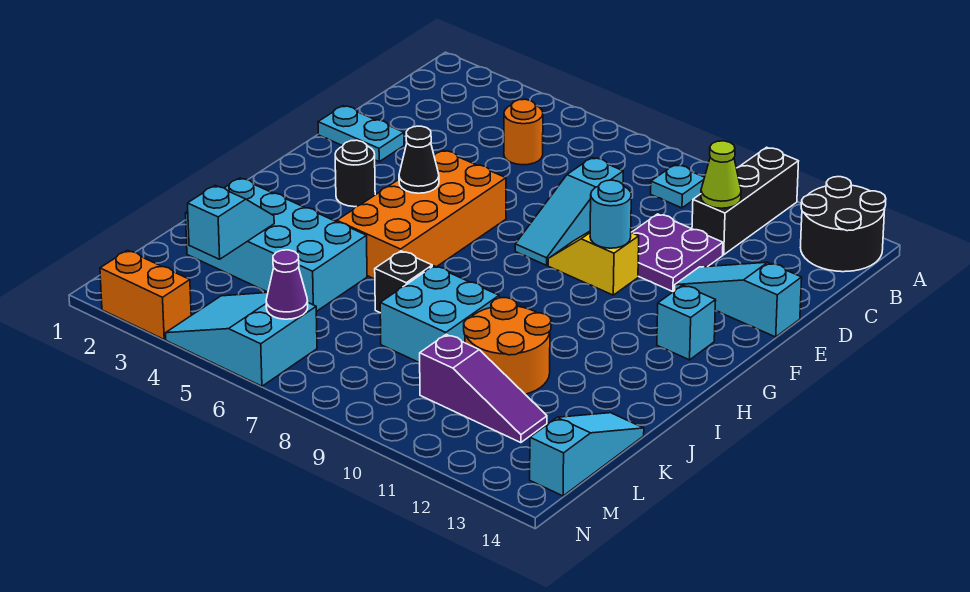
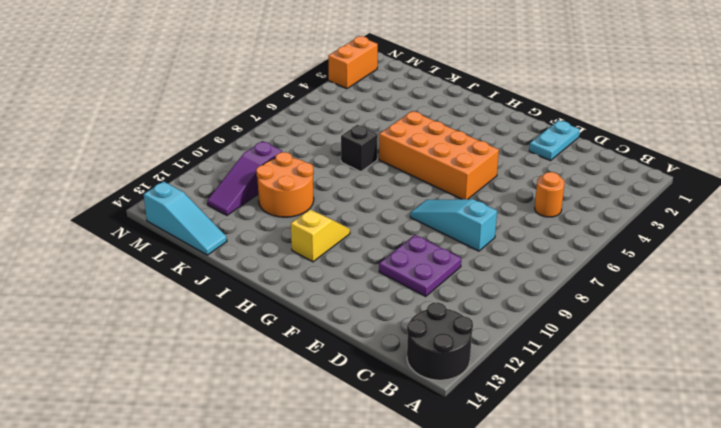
yellow slope H11:H12 level 1 top 12 -> yellow slope F9:F10 level 1 top 10
none -> black brick A11:C11 level 1
none -> cyan plate B9 level 1
none -> cyan slope E12:E14 level 1 top 14

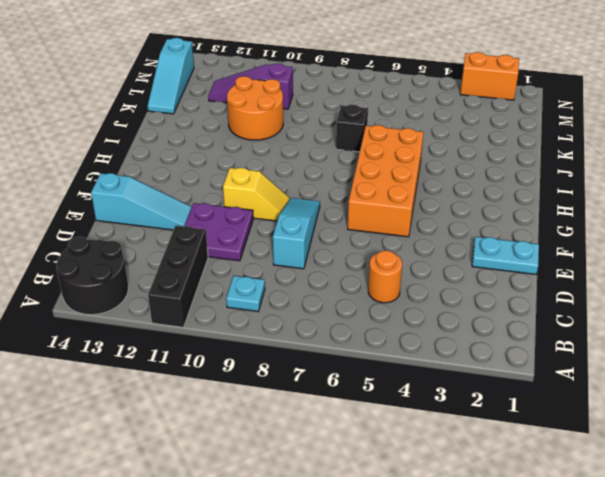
none -> black round brick G3 level 1
none -> cyan brick G13 level 1
none -> cyan brick J2:K5 level 1

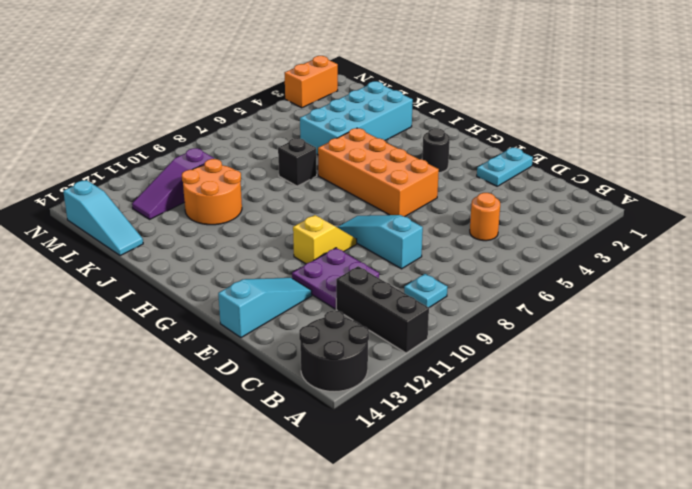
none -> cyan brick G13 level 1
none -> cyan brick J8:K9 level 1
none -> cyan slope M4:N6 level 1 top 6

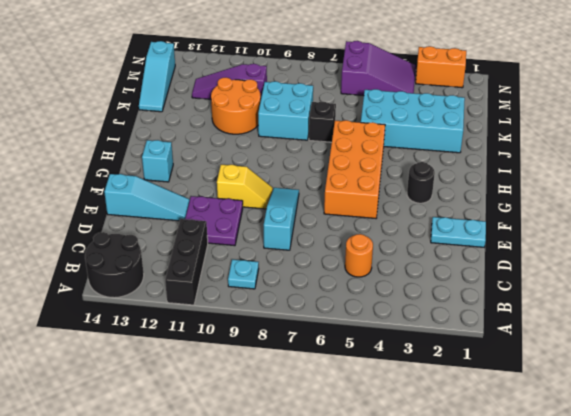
purple slope M4:N6 level 1 top 6 -> cyan slope M4:N6 level 1 top 6
none -> lime cone C11 level 2
none -> cyan round brick F10 level 2
none -> black cone G5 level 2

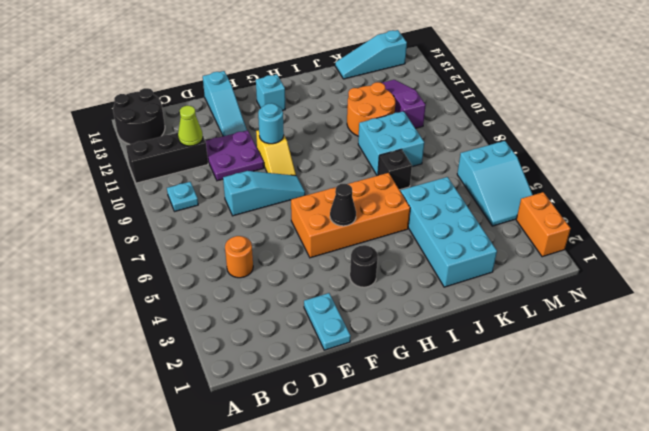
none -> cyan slope K3:L3 level 2 top L
none -> purple cone M6 level 2

